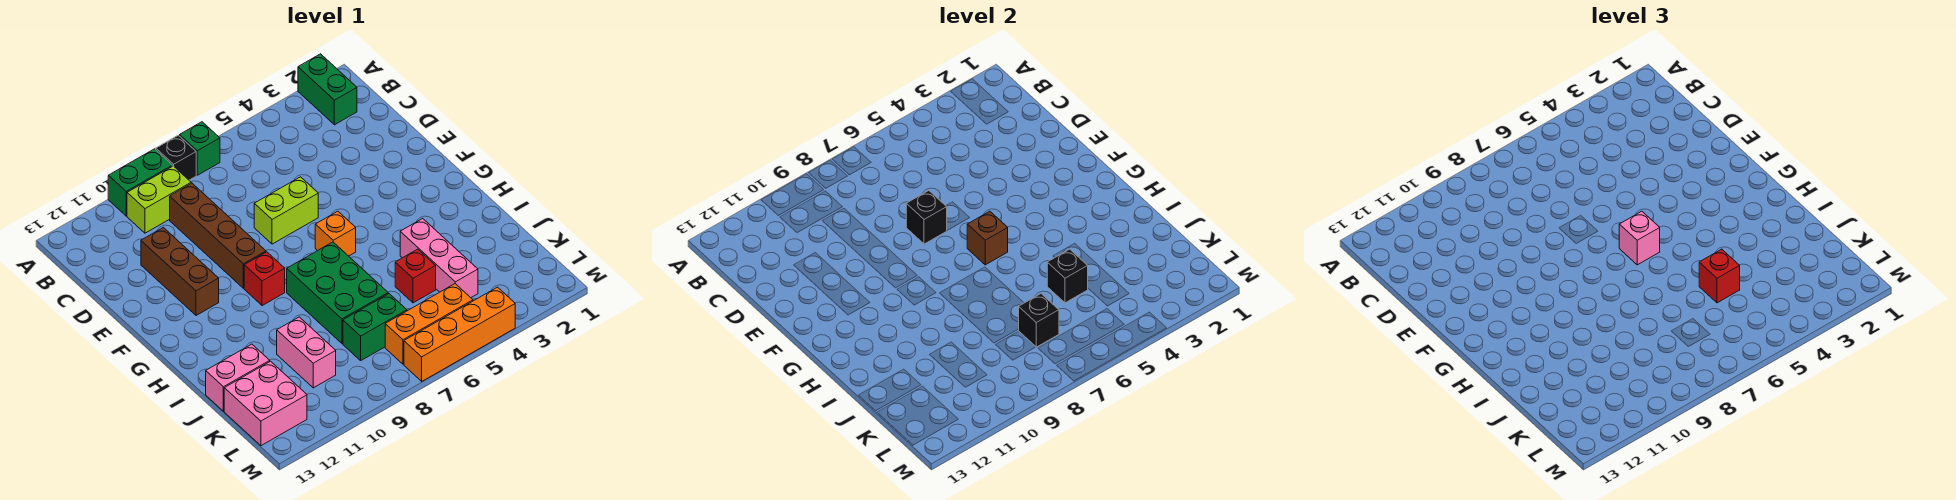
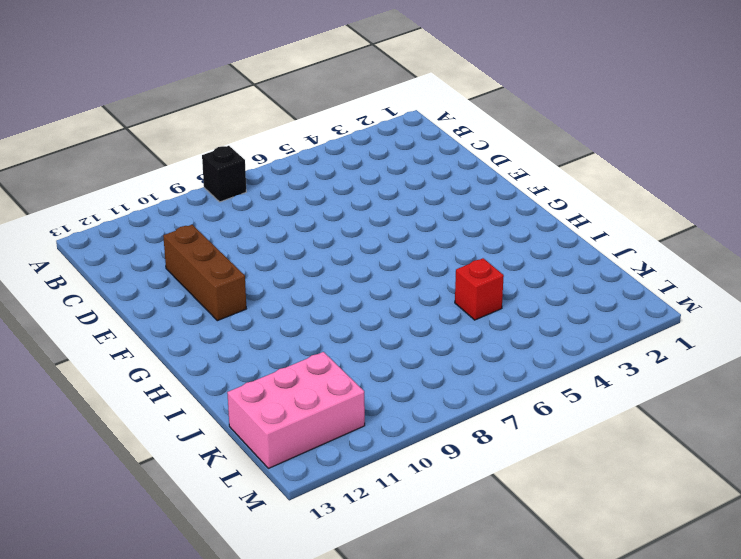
pink brick K11:L13 level 1 -> pink brick K12:L13 level 1
none -> green brick A2:B2 level 1
none -> green brick A7 level 1
none -> green brick A9:A10 level 1

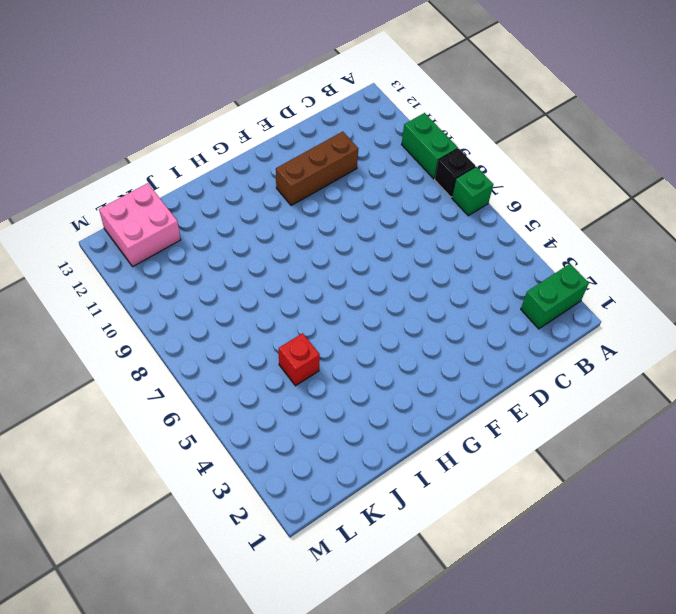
none -> lime brick B9:B10 level 1
none -> brown brick C9:F9 level 1
none -> lime brick E6:E7 level 1

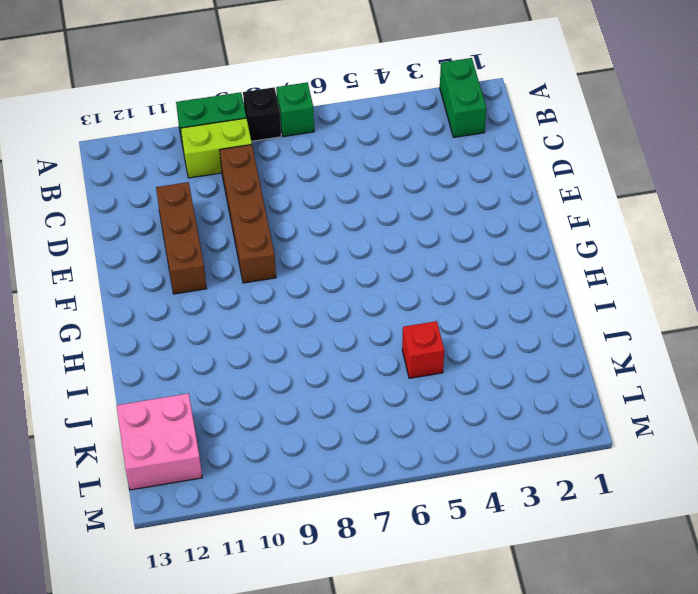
none -> lime brick E6:E7 level 1
none -> orange brick G6 level 1
none -> red brick G9 level 1

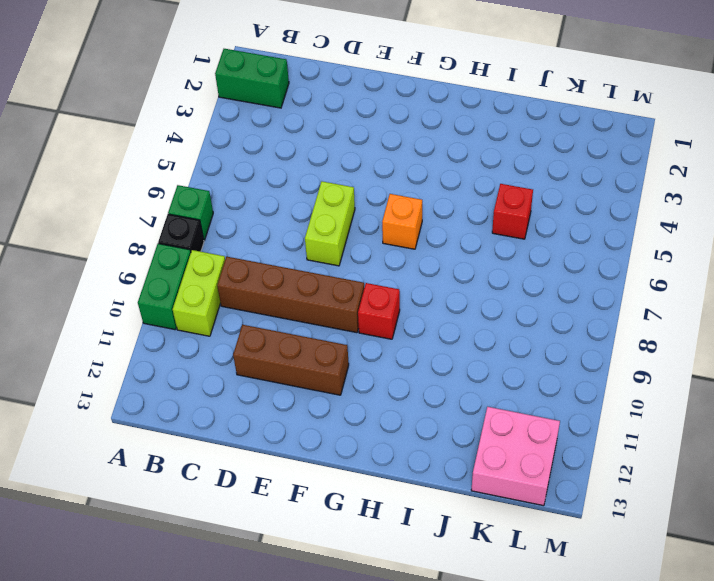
none -> green brick H7:J8 level 1
none -> pink brick I4:K4 level 1
none -> pink brick J10:K10 level 1

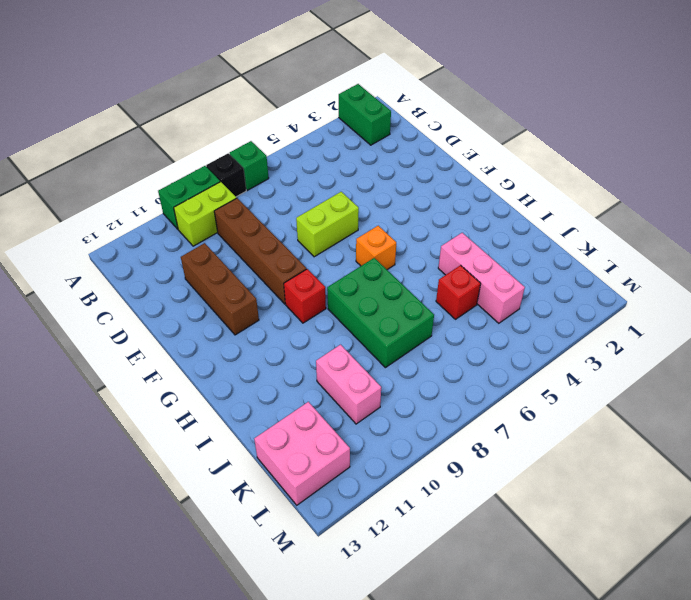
none -> pink brick J12:J13 level 1
none -> green brick K7:K8 level 1
none -> orange brick L5:L7 level 1

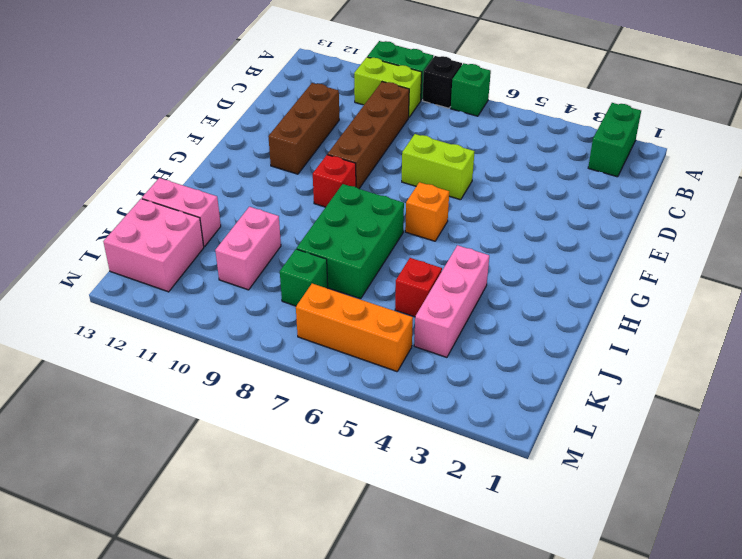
green brick K8 level 1 -> green brick K7:K8 level 1
none -> orange brick M4:M7 level 1
none -> black brick E7 level 2
none -> brown brick G6 level 2

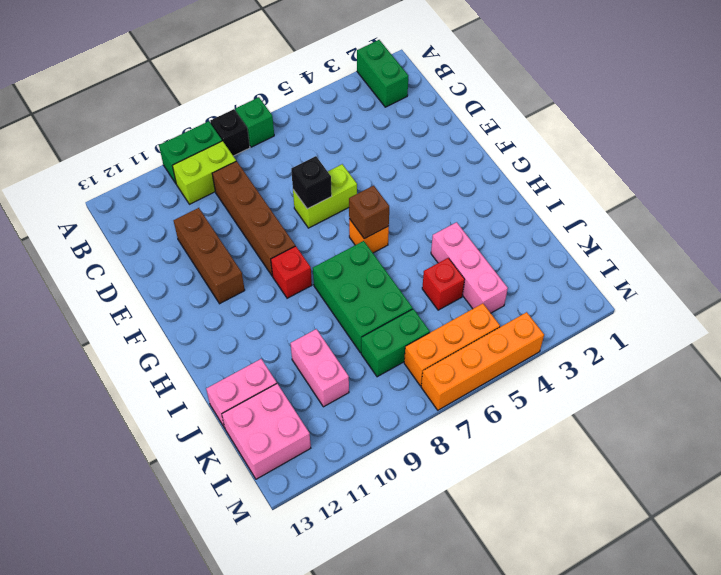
none -> black brick J5 level 2
none -> black brick K7 level 2
none -> pink brick G6 level 3

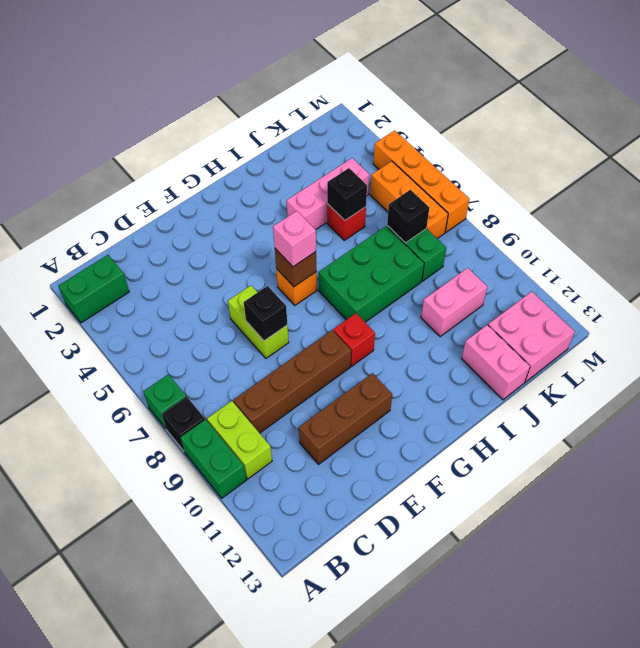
none -> red brick J5 level 3

